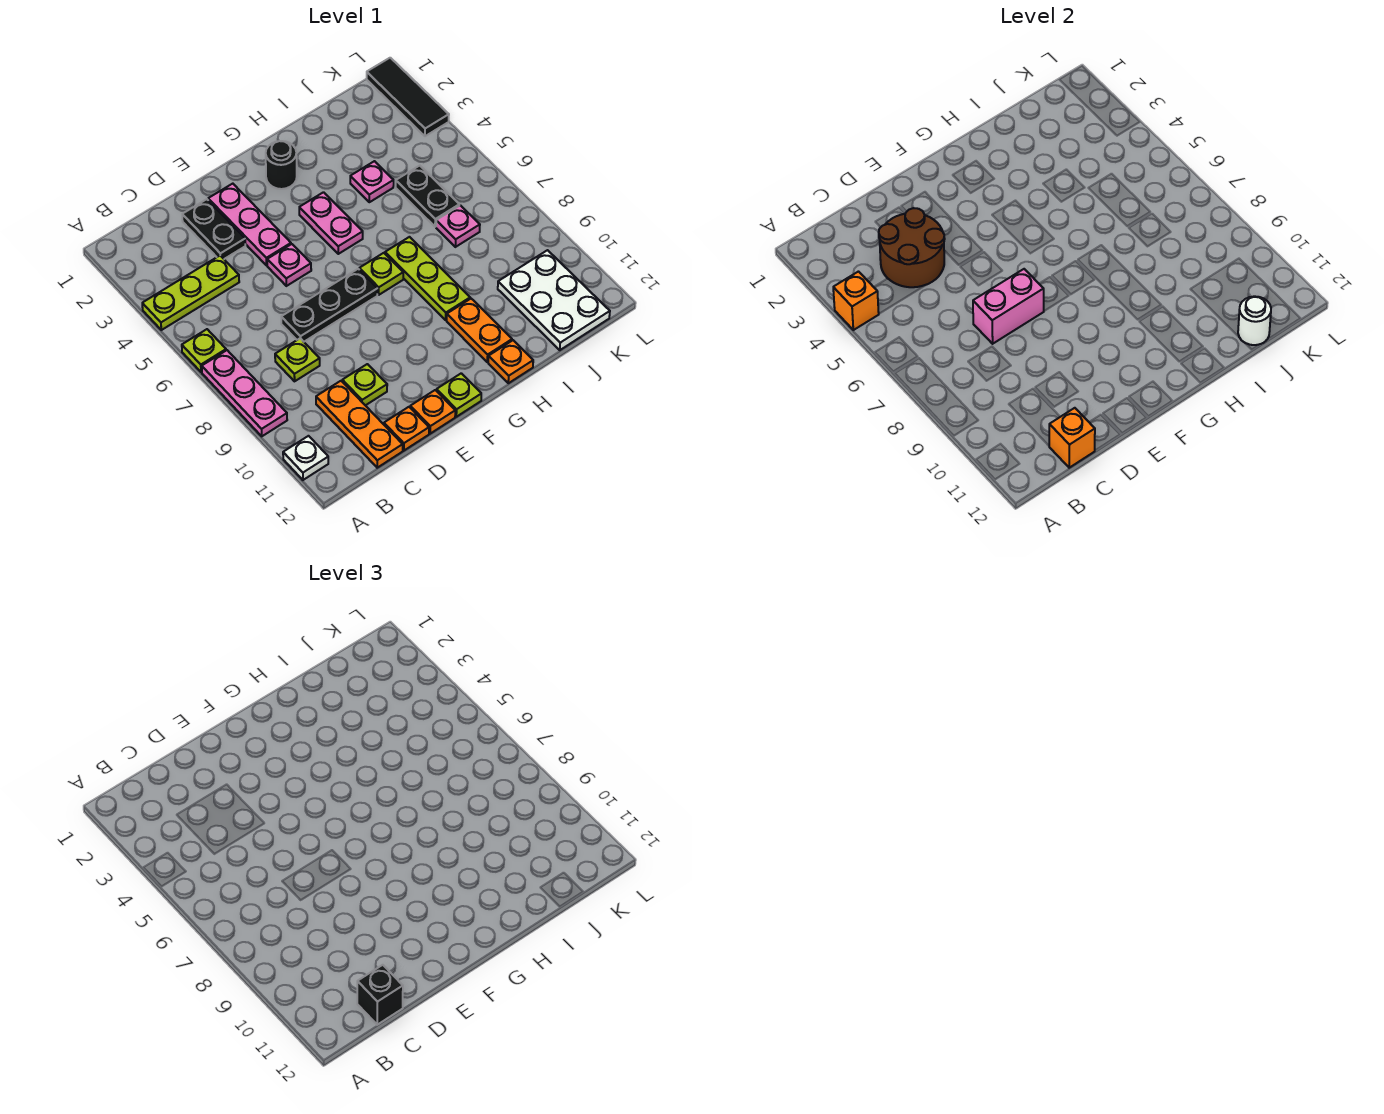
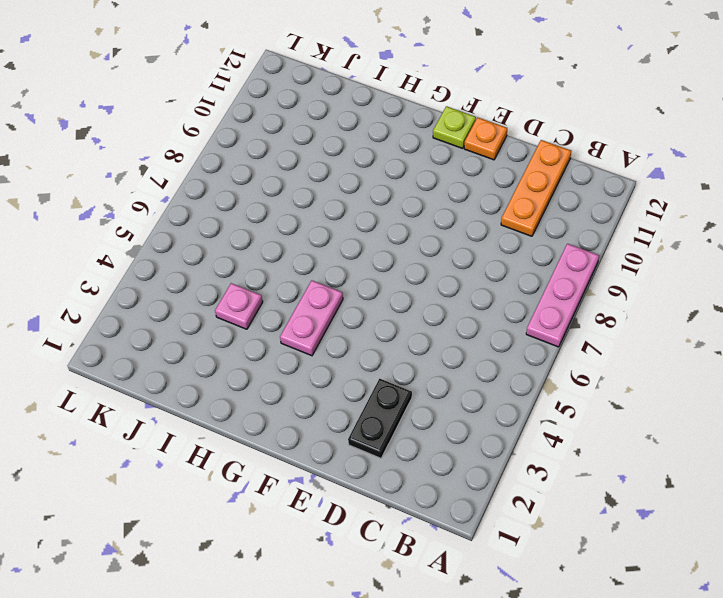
none -> lime plate A4:C4 level 1
none -> lime plate A6 level 1
none -> white plate A11 level 1
none -> lime plate C8 level 1

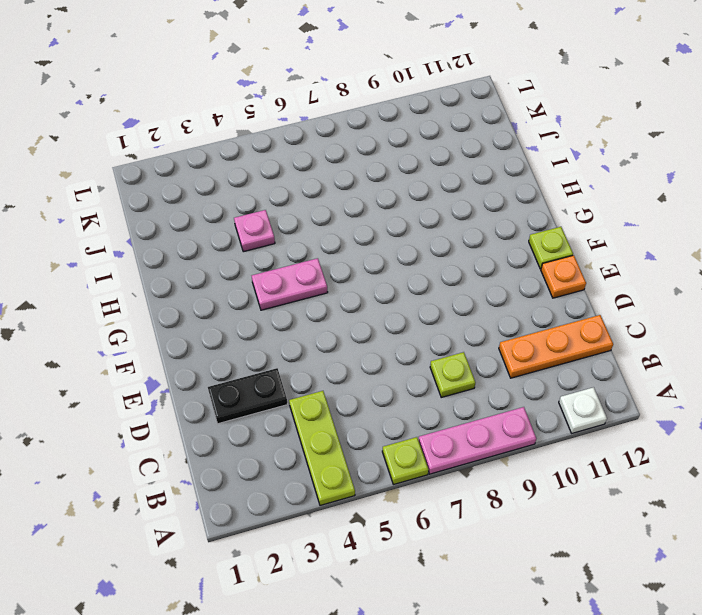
none -> black plate D7:F7 level 1
none -> lime plate D10 level 1
none -> orange plate D12 level 1
none -> pink plate E2:E4 level 1

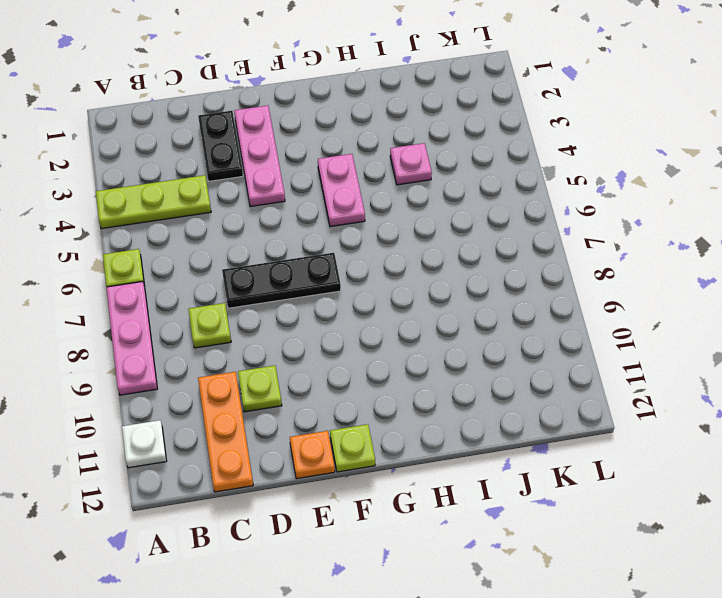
none -> orange plate D12 level 1
none -> pink plate E5 level 1
none -> black round brick G2 level 1
none -> lime plate G7 level 1

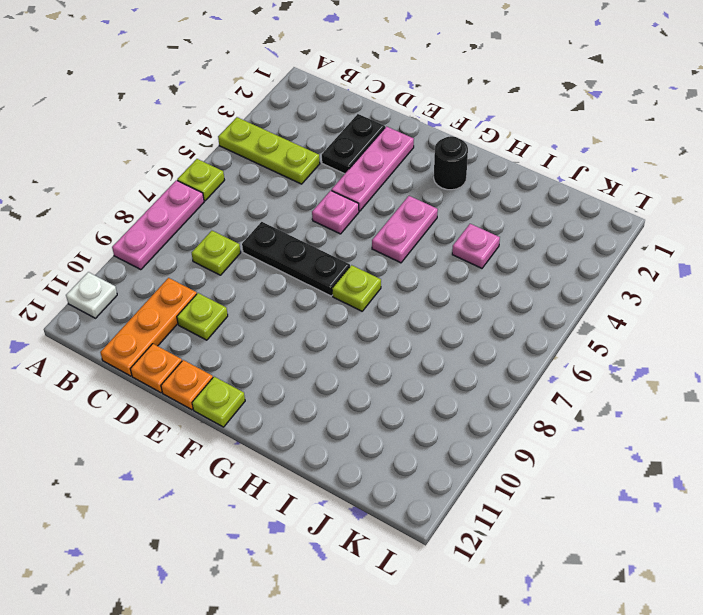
none -> lime plate H7:H9 level 1
none -> orange plate H10:H11 level 1
none -> orange plate H12 level 1
none -> black plate J5:J6 level 1

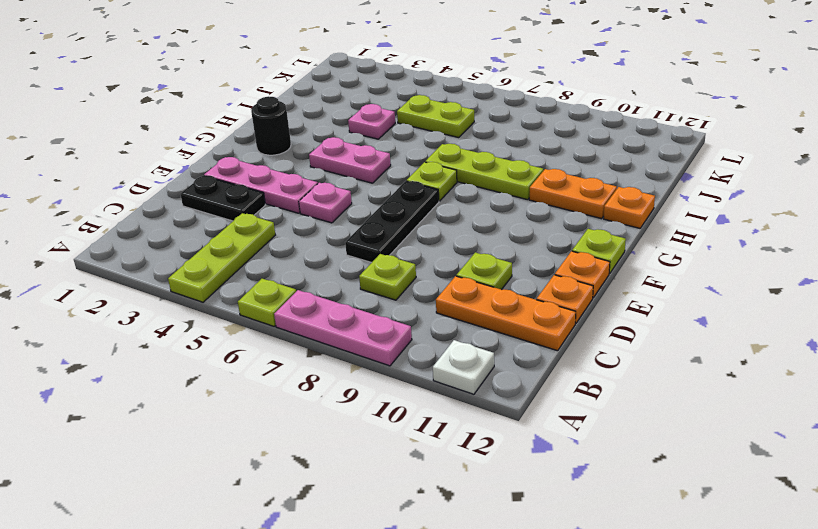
lime plate J5:J6 level 1 -> black plate J5:J6 level 1
none -> pink plate J7 level 1
none -> white plate J10:K12 level 1
none -> black tile L1:L3 level 1
none -> orange brick A4 level 2

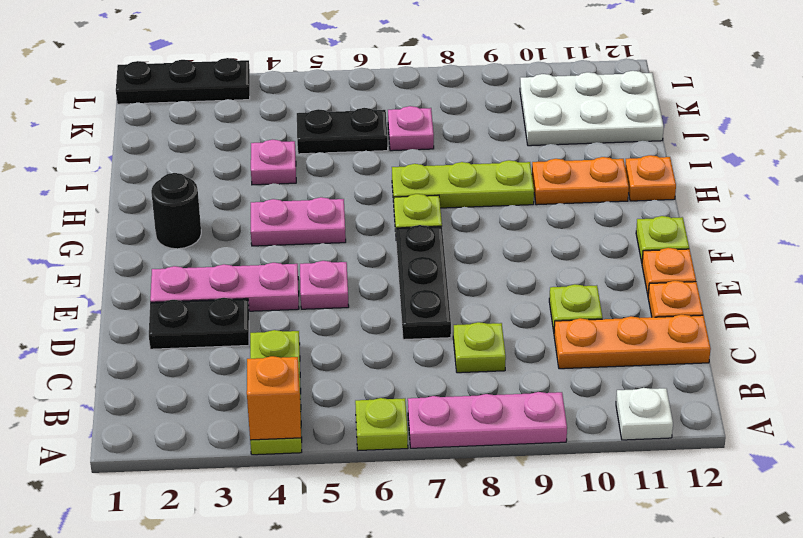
black plate L1:L3 level 1 -> black tile L1:L3 level 1
none -> brown round brick C3:D4 level 2
none -> orange brick C12 level 2
none -> pink brick D7:E7 level 2
none -> white round brick J12 level 2

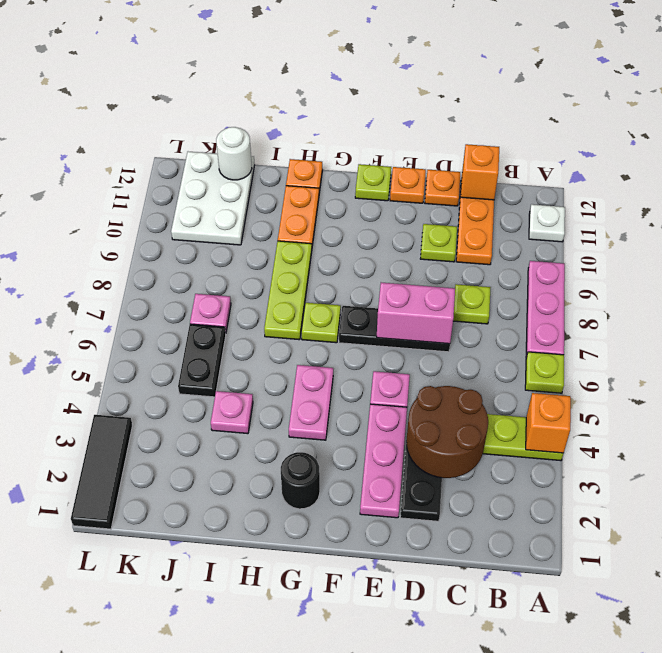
none -> black brick C12 level 3

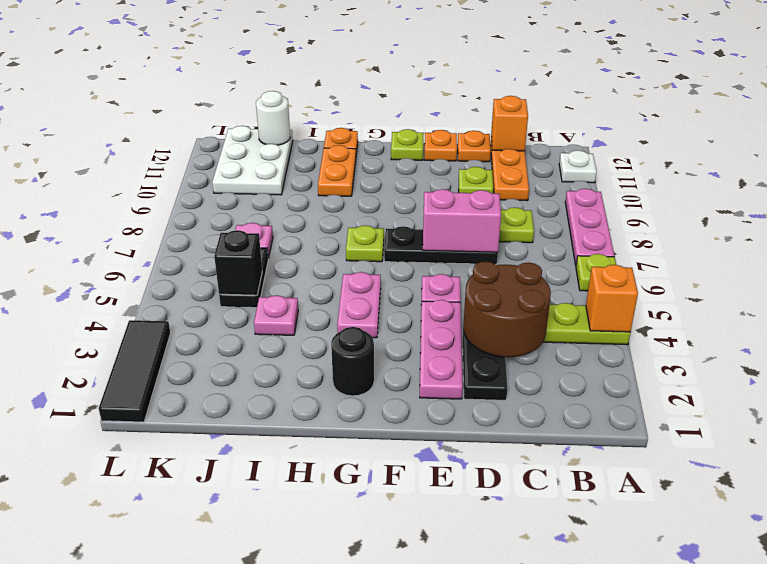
black brick J5 level 2 -> black brick C12 level 3
none -> lime plate H7:H9 level 1

